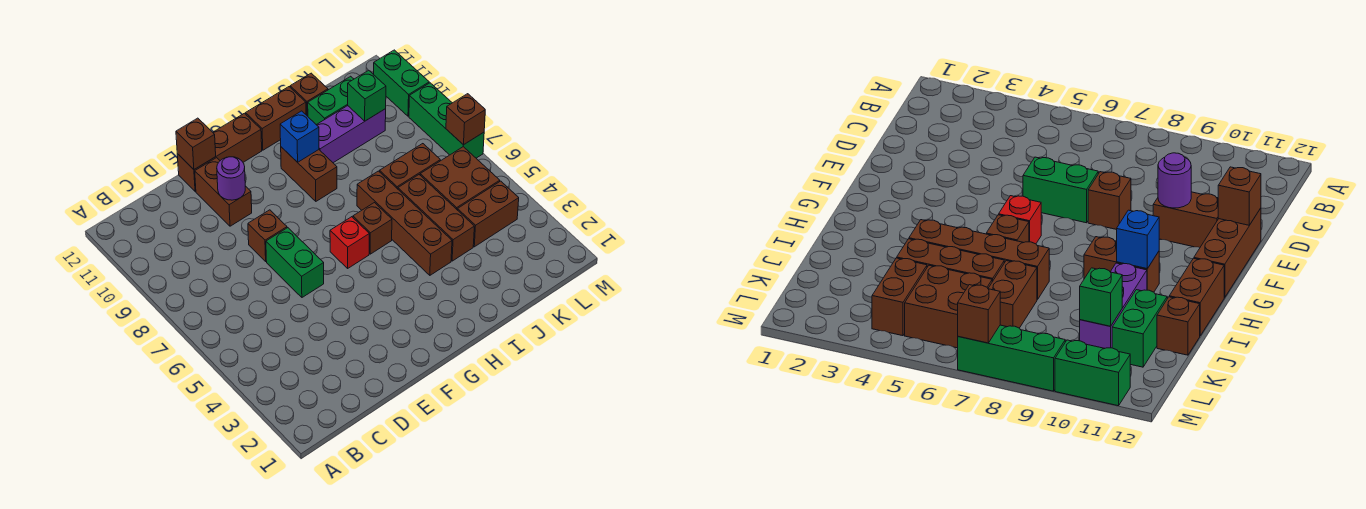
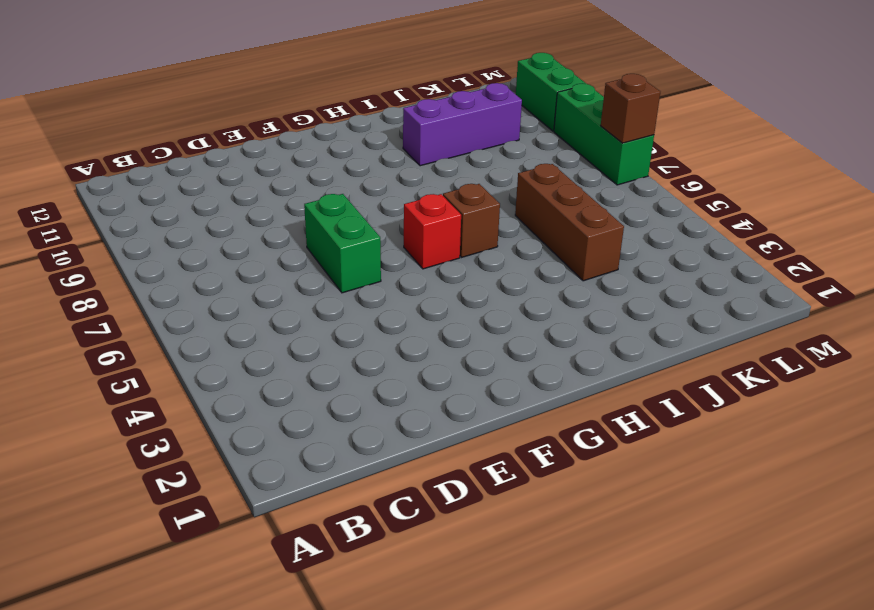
none -> brown brick E8 level 1
none -> brown brick E10:E11 level 1
none -> brown brick E12:G12 level 1

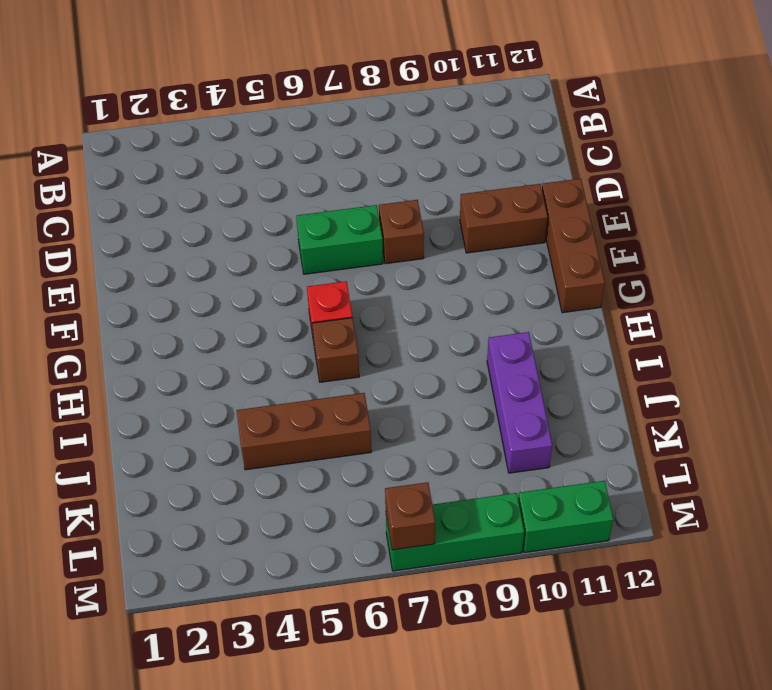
none -> brown brick H9:H10 level 1
none -> brown brick H12:I12 level 1
none -> brown brick I4:I7 level 1

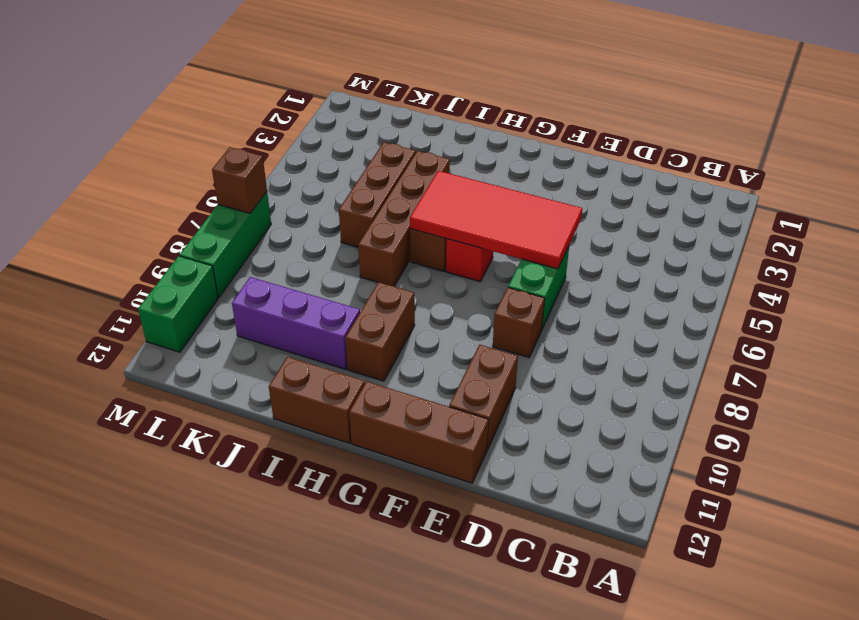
red tile E5:H6 level 2 -> none
none -> brown brick J7:K7 level 1
none -> green brick J11:K11 level 1
none -> brown brick J12 level 1

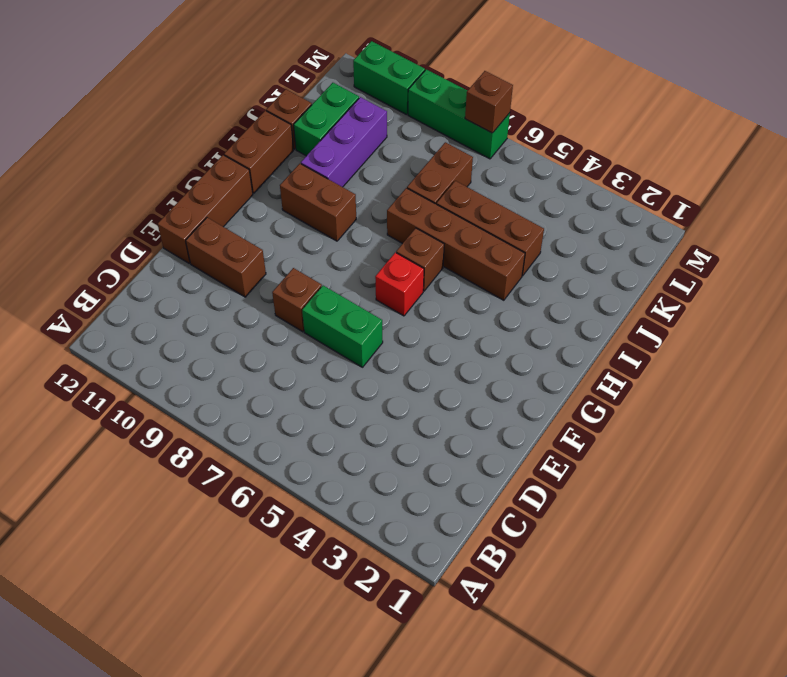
none -> brown brick K4:L4 level 1
none -> brown brick K5:L6 level 1
none -> purple round brick E10 level 2

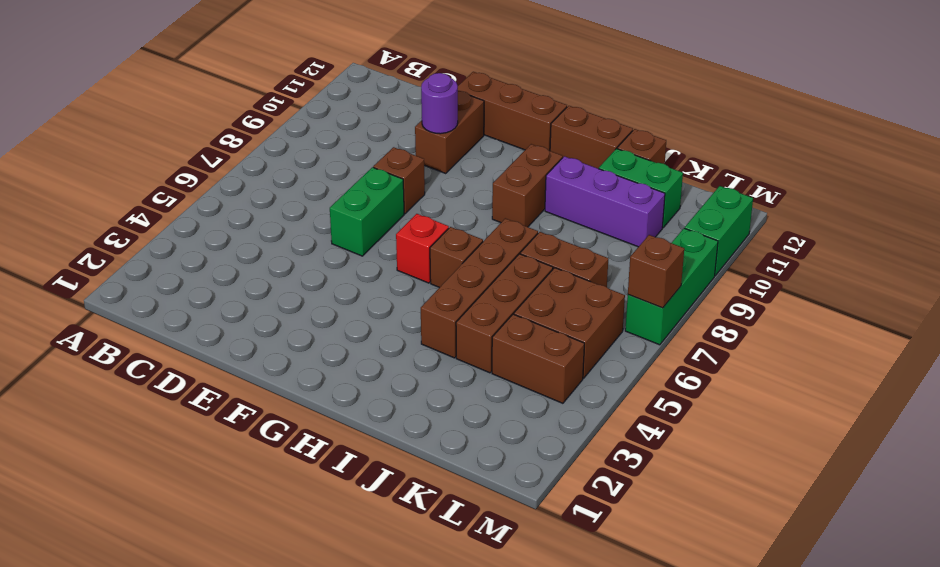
none -> brown brick E12 level 2
none -> blue brick H10 level 2
none -> green brick K10 level 2

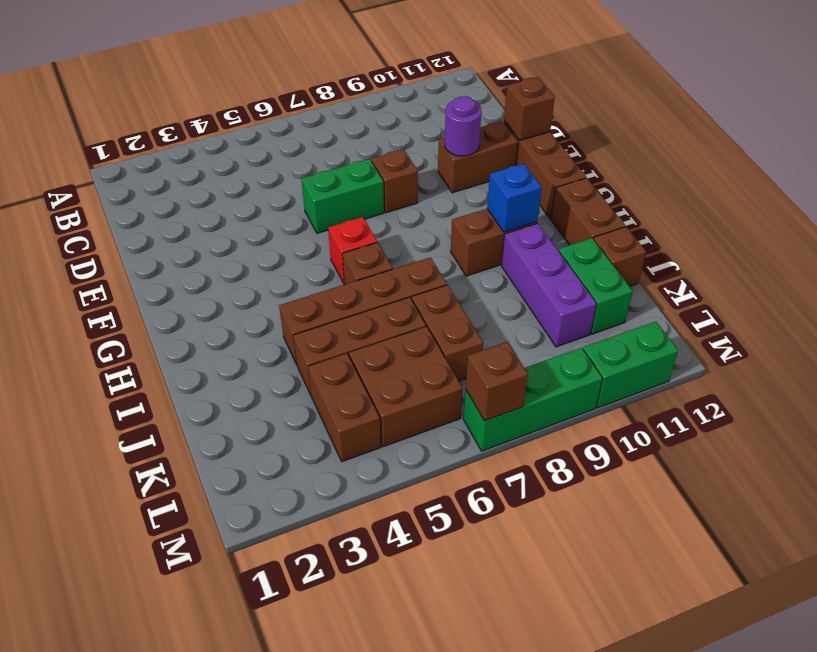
none -> green brick K10 level 2

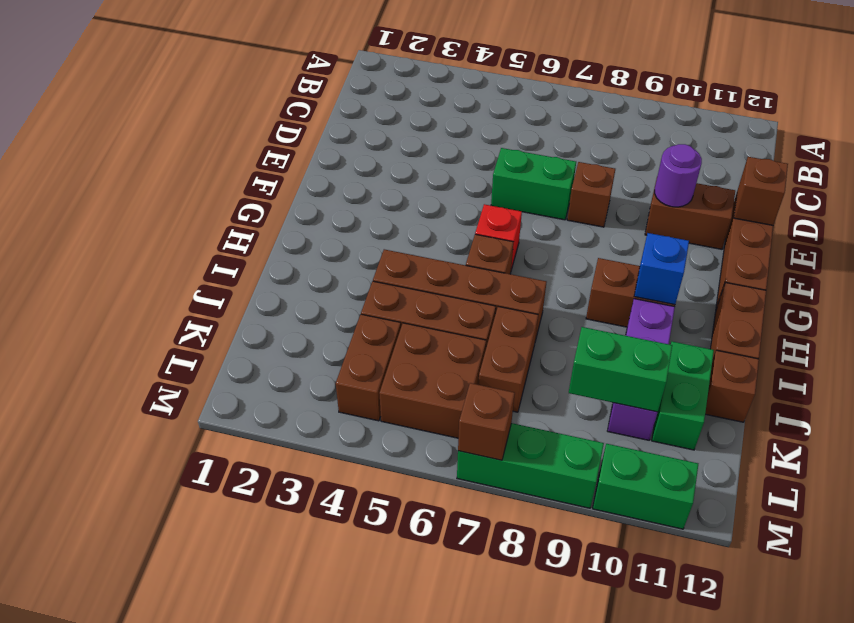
green brick K9:K10 level 2 -> green brick K10 level 2

